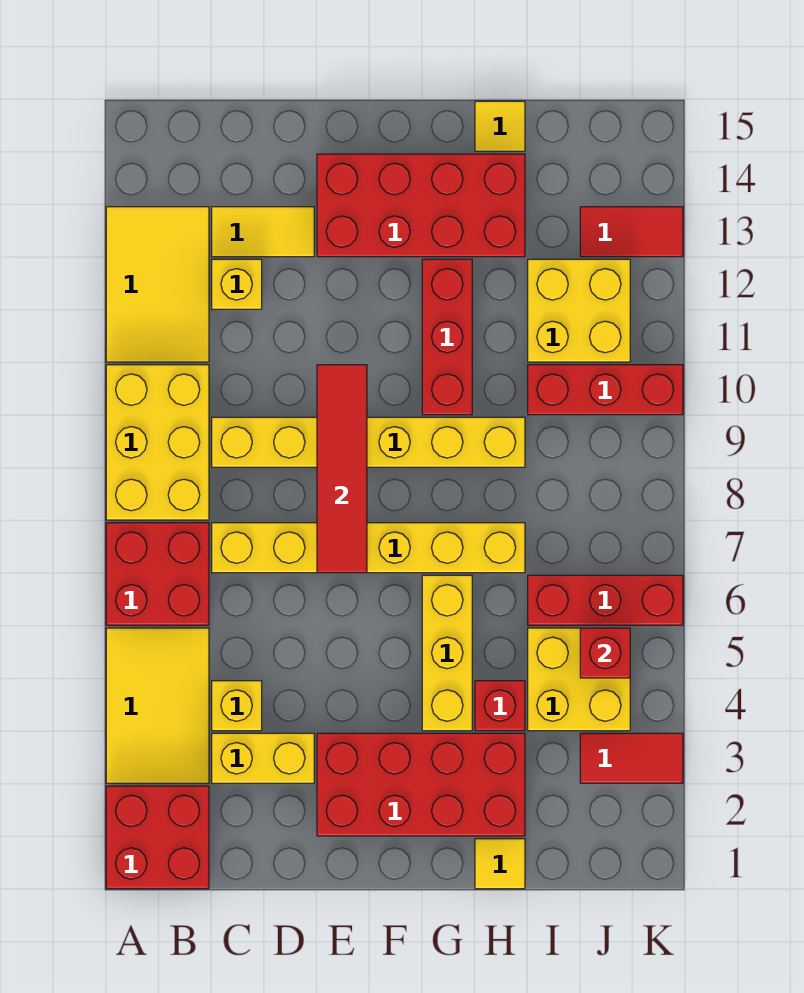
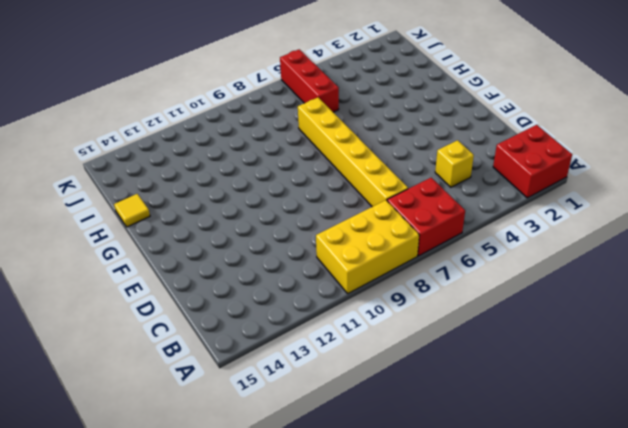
none -> yellow tile A3:B5 level 1
none -> yellow tile A11:B13 level 1
none -> yellow brick C3:D3 level 1

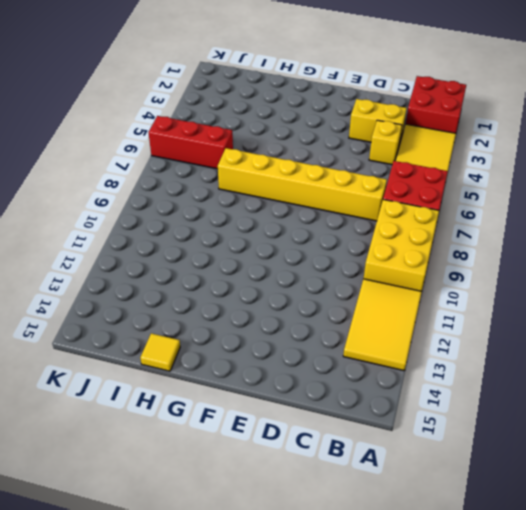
none -> yellow brick C9:H9 level 1
none -> yellow brick C12 level 1
none -> yellow tile C13:D13 level 1

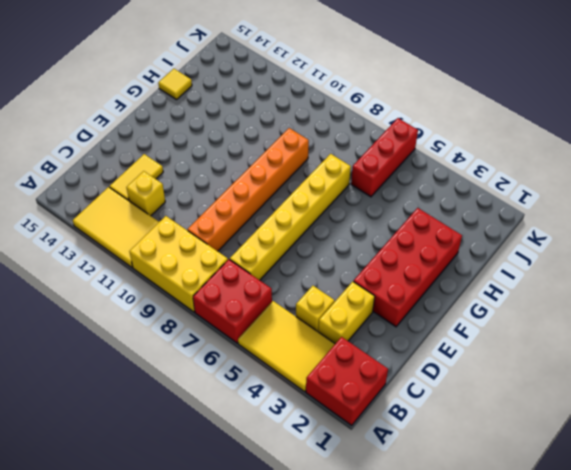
orange brick C9:H9 level 1 -> yellow brick C9:H9 level 1
none -> red brick E13:H14 level 1
none -> yellow brick G4:G6 level 1
none -> red brick G10:G12 level 1

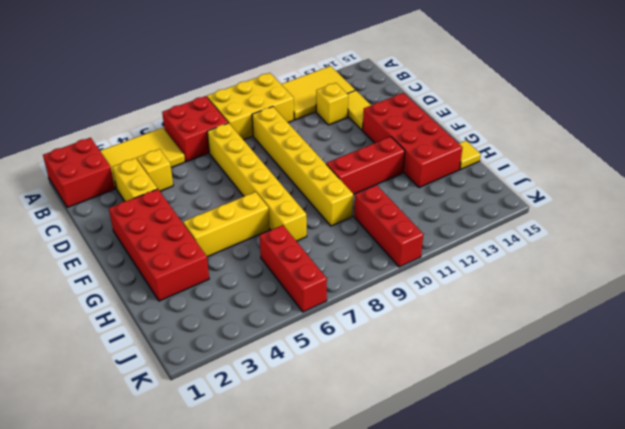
none -> yellow tile H1 level 1
none -> red brick H4 level 1
none -> yellow brick I4:J5 level 1

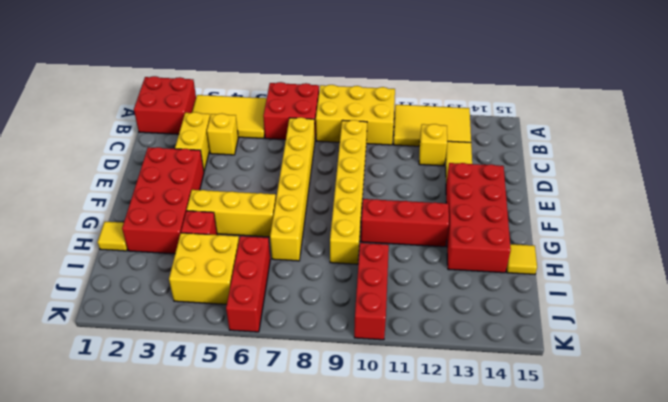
none -> yellow brick I11:J12 level 1
none -> red tile J3:K3 level 1
none -> red tile J13:K13 level 1

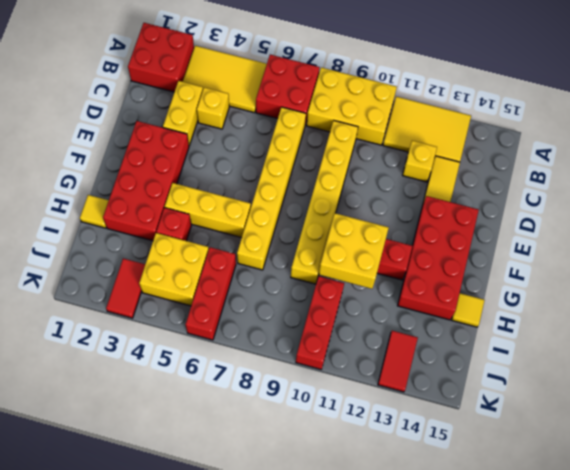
yellow brick G10:H11 level 2 -> yellow brick I11:J12 level 1
none -> red tile E7:E10 level 2
none -> red brick J5 level 2

